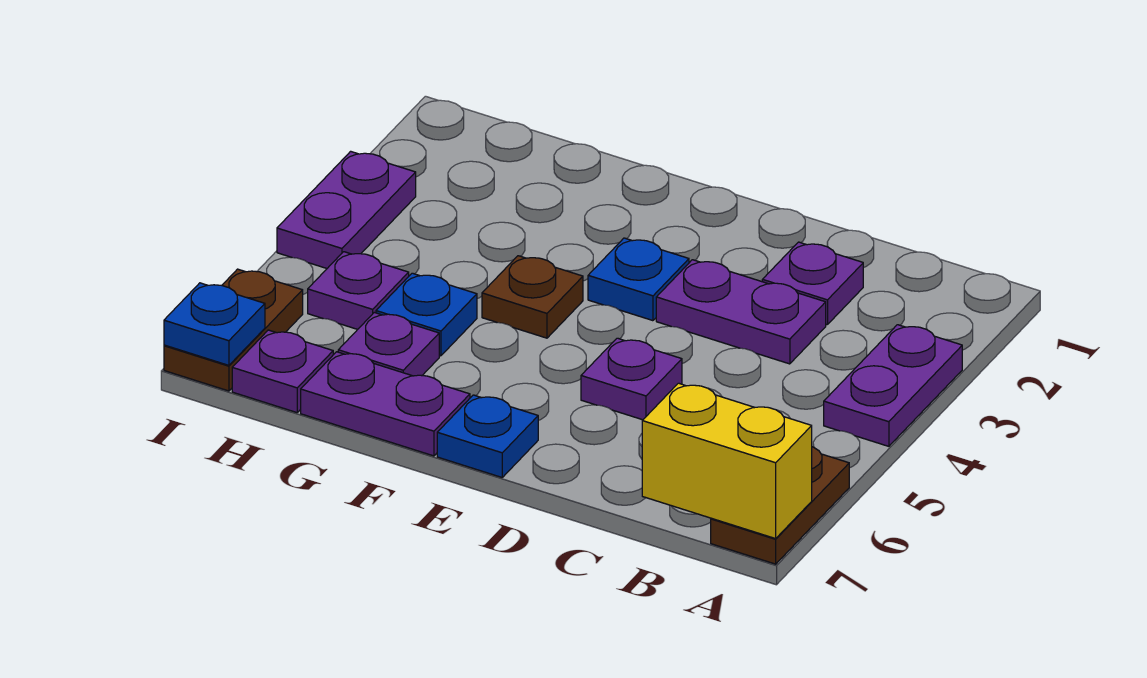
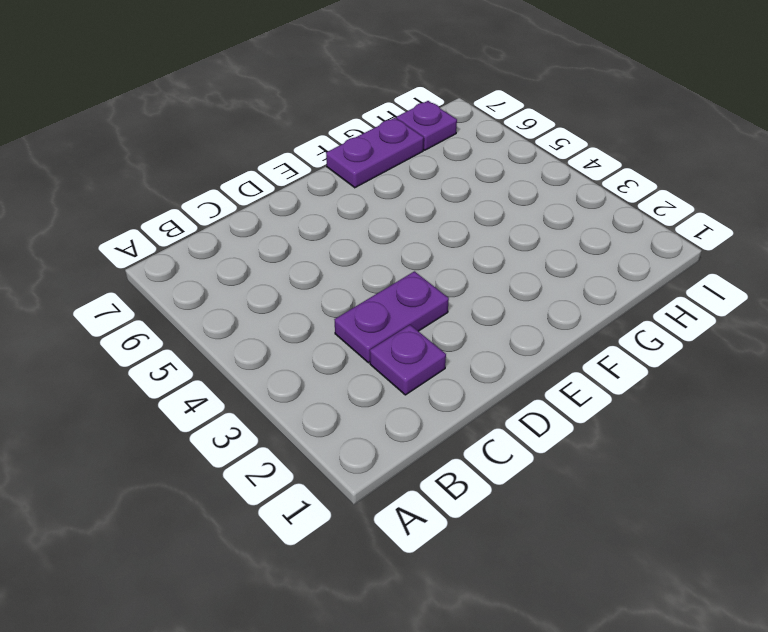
none -> purple plate A3:A4 level 1
none -> brown plate A6:A7 level 1
none -> purple plate D5 level 1

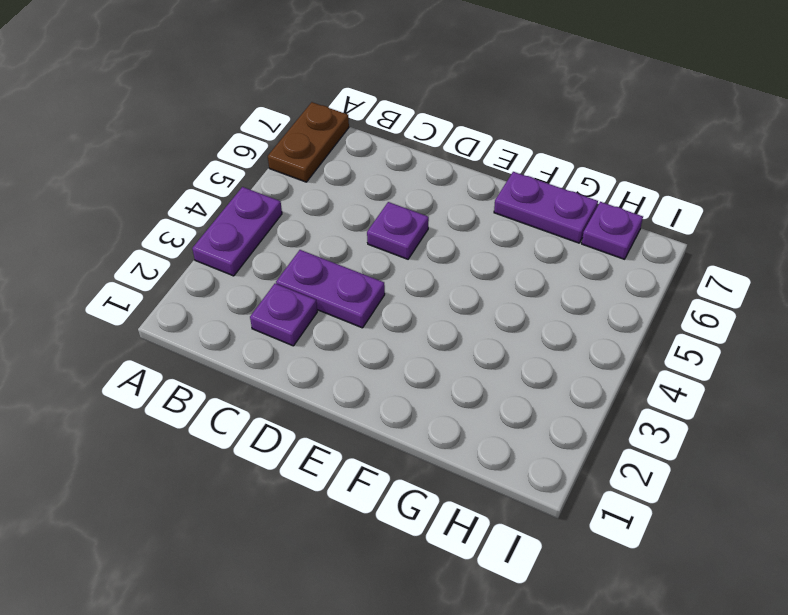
none -> blue plate E3 level 1
none -> blue plate E7 level 1
none -> brown plate F4 level 1

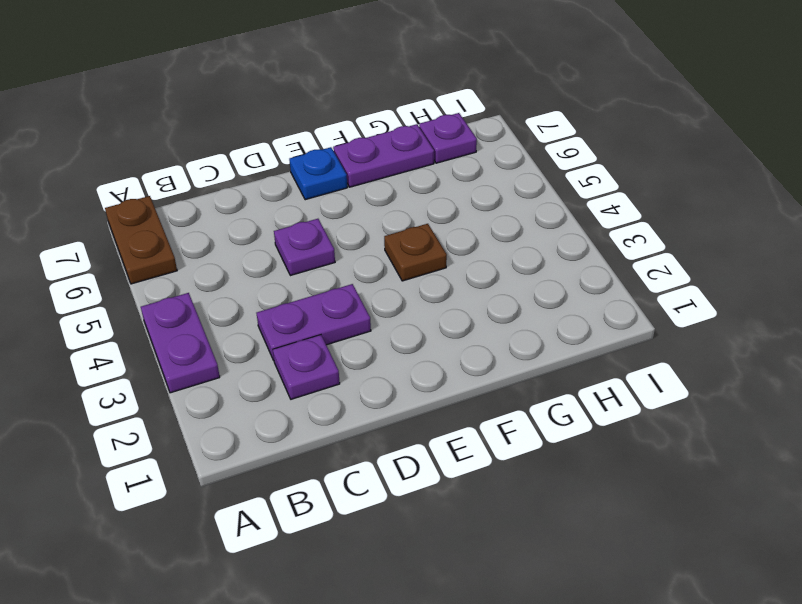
none -> blue plate E3 level 1
none -> blue plate G5 level 1
none -> purple plate G6 level 1

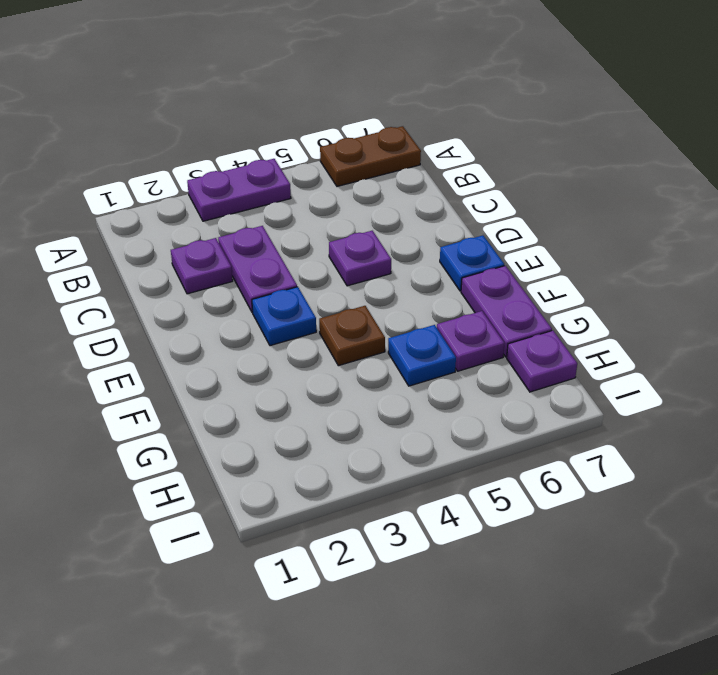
none -> purple plate H5 level 1
none -> purple plate I3:I4 level 1
none -> brown plate I6:I7 level 1

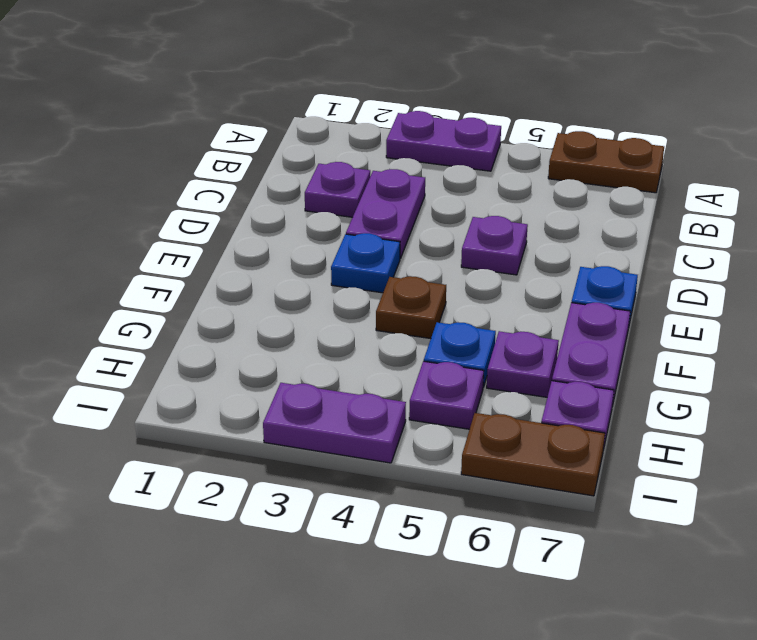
none -> yellow brick A7:B7 level 2
none -> blue plate I7 level 2

